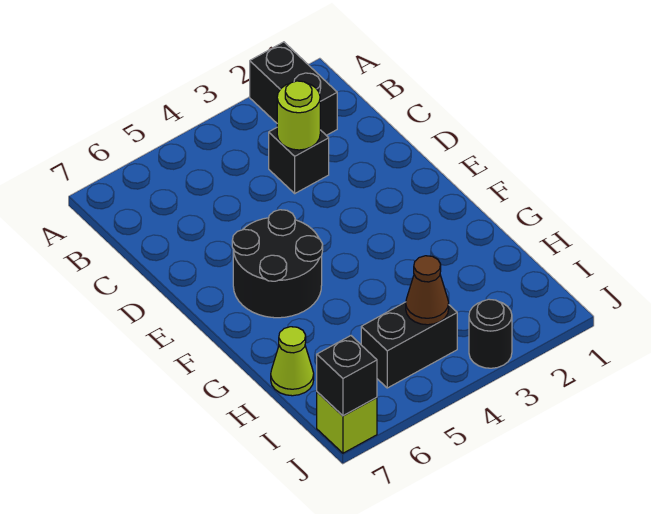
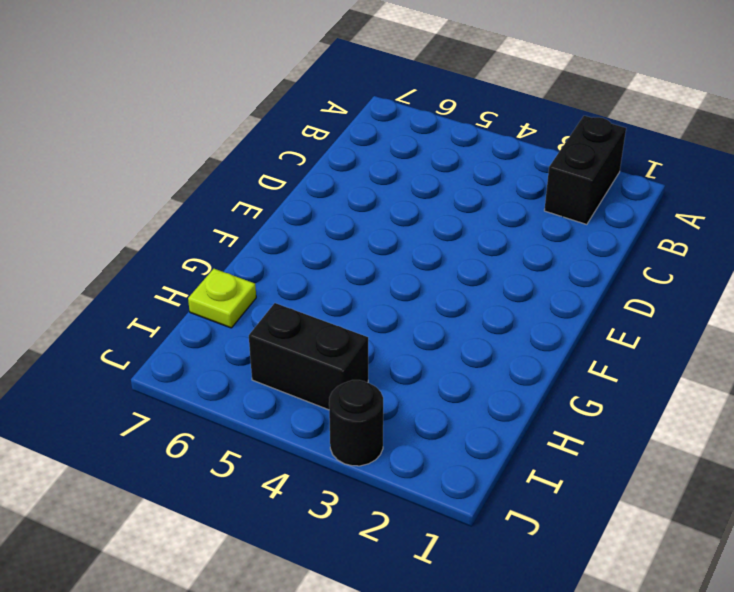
lime plate H7 level 1 -> lime cone H7 level 1
none -> black brick C3 level 1
none -> black round brick E5:F6 level 1

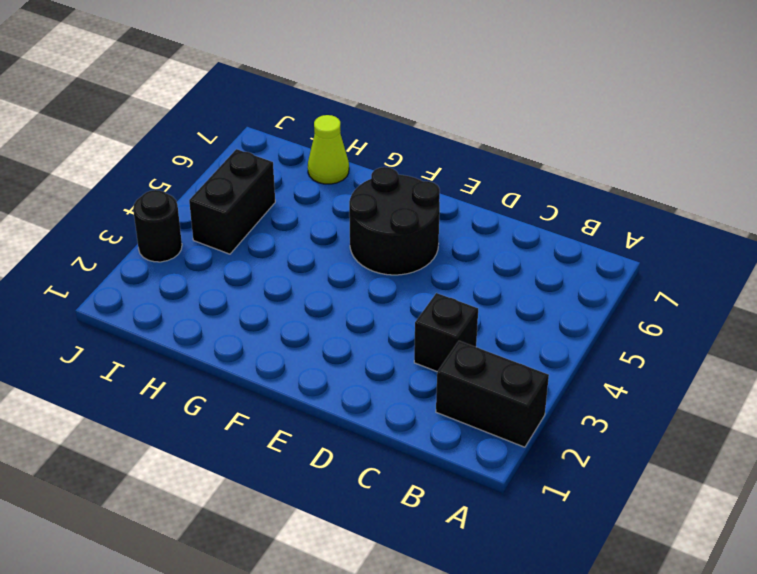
none -> lime brick J7 level 1
none -> lime round brick C3 level 2

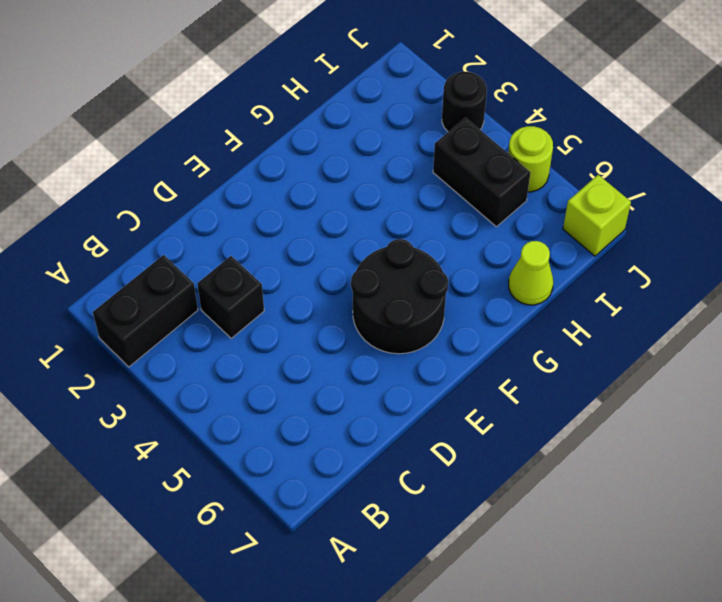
lime round brick J5 level 1 -> lime round brick C3 level 2
none -> brown cone I4 level 2
none -> black brick J7 level 2

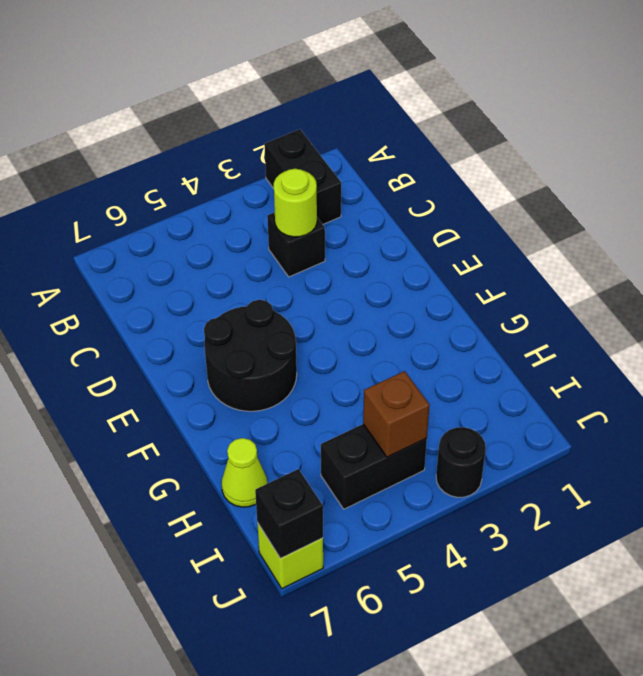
brown brick I4 level 2 -> brown cone I4 level 2

